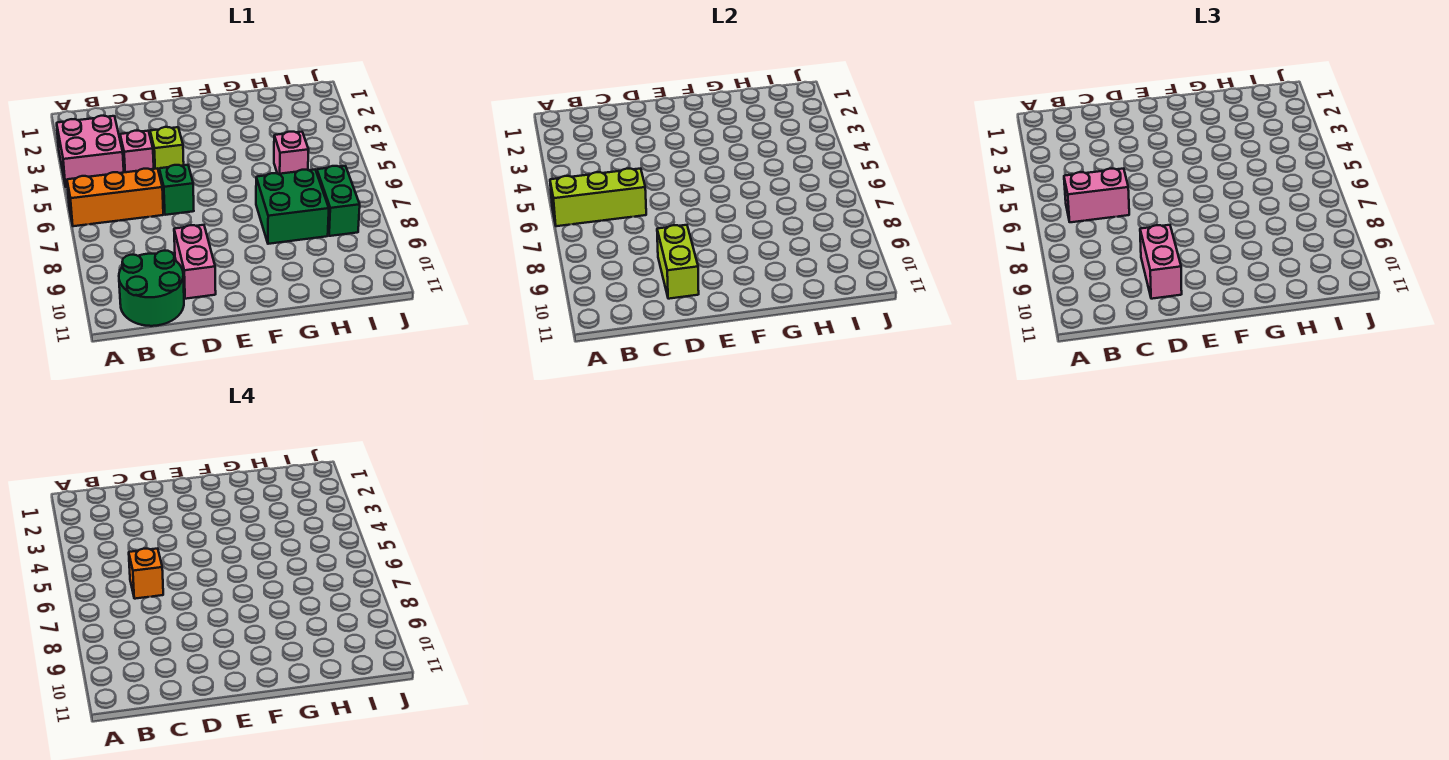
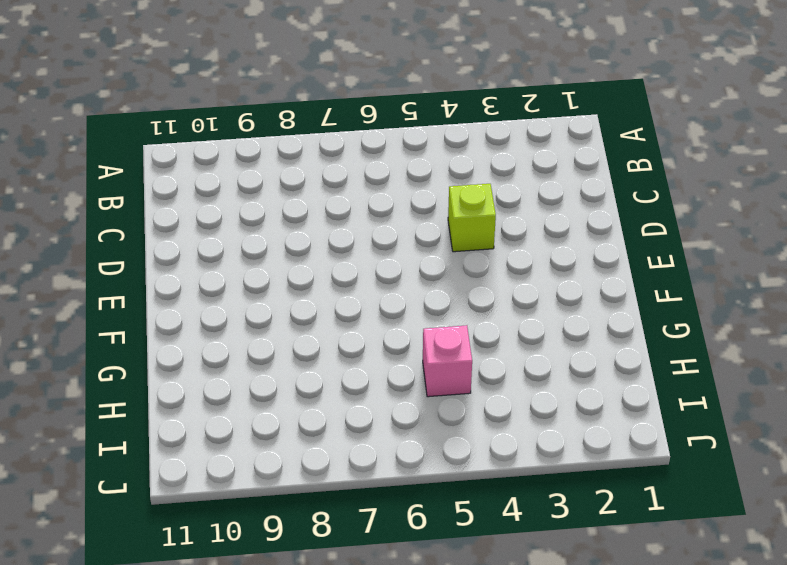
none -> pink brick A3:B4 level 1
none -> orange brick A6:C6 level 1
none -> green round brick B10:C11 level 1

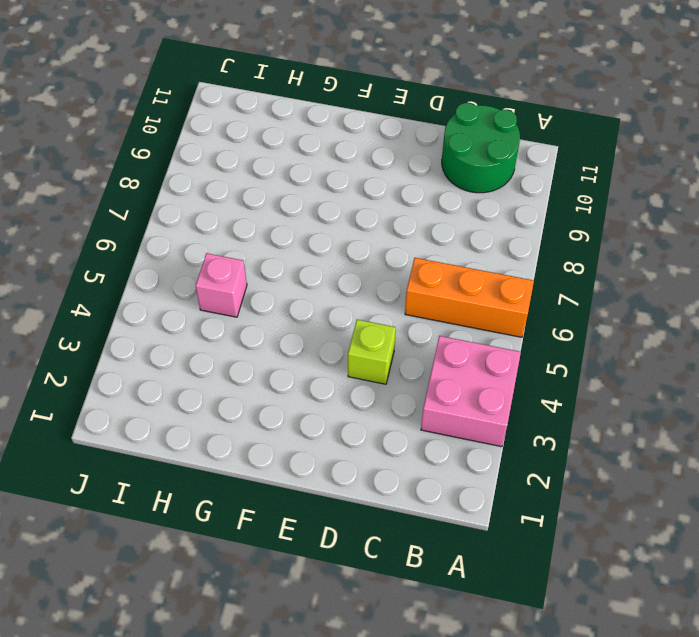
none -> pink brick C4 level 1
none -> green brick D6 level 1
none -> pink brick D9:D10 level 1

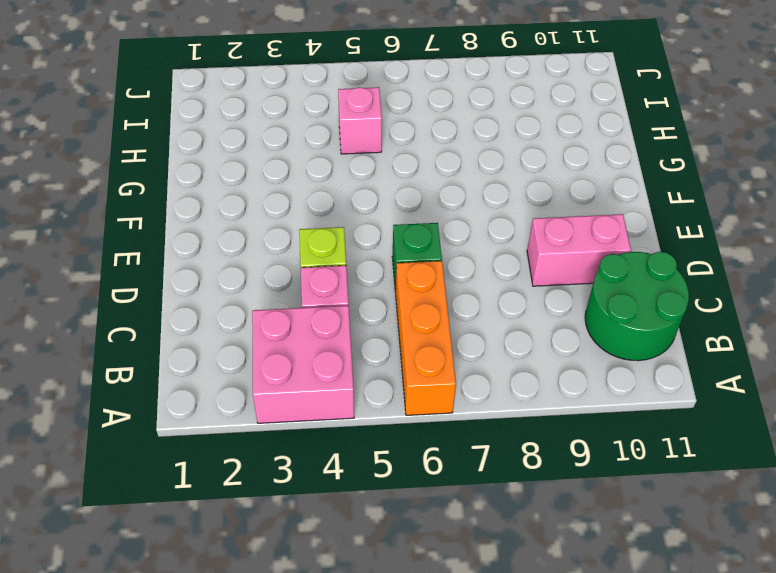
none -> green brick G7:H8 level 1
none -> green brick I7:I8 level 1
none -> lime brick A6:C6 level 2

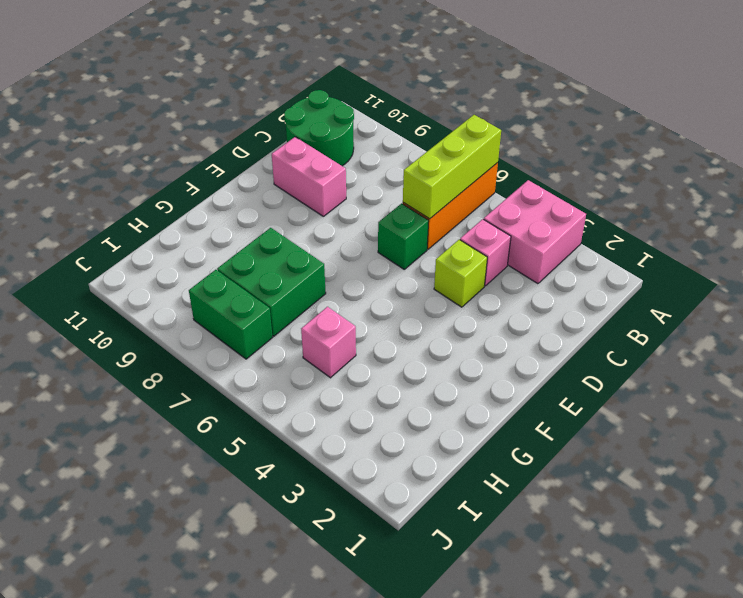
none -> lime brick D9:D10 level 2
none -> pink brick B6:C6 level 3
none -> pink brick D9:D10 level 3

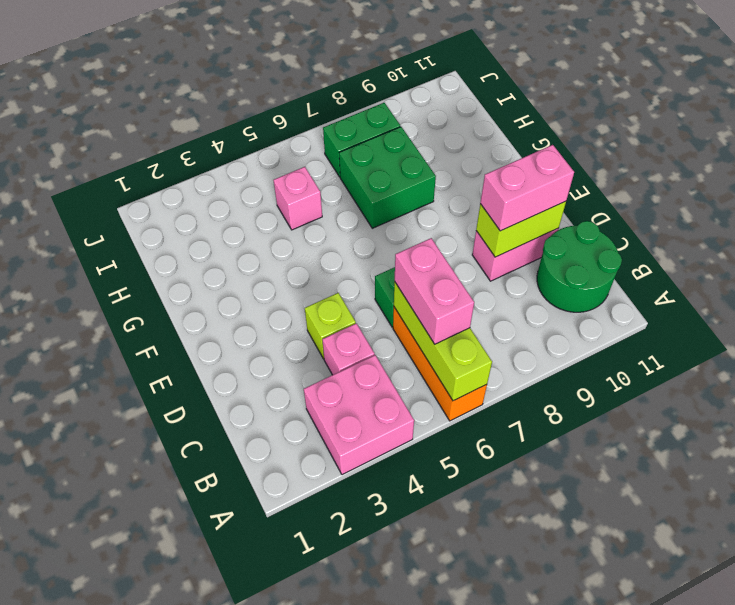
none -> orange brick C6 level 4

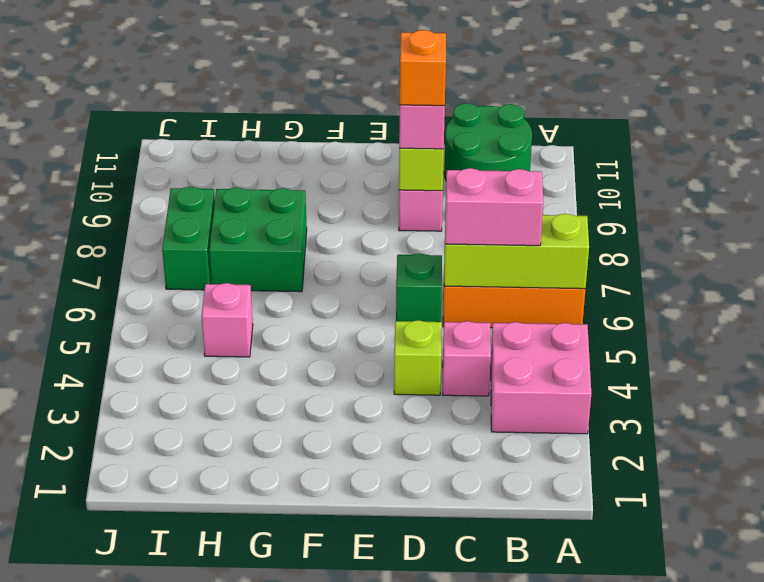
orange brick D9 level 4 -> orange brick C6 level 4

